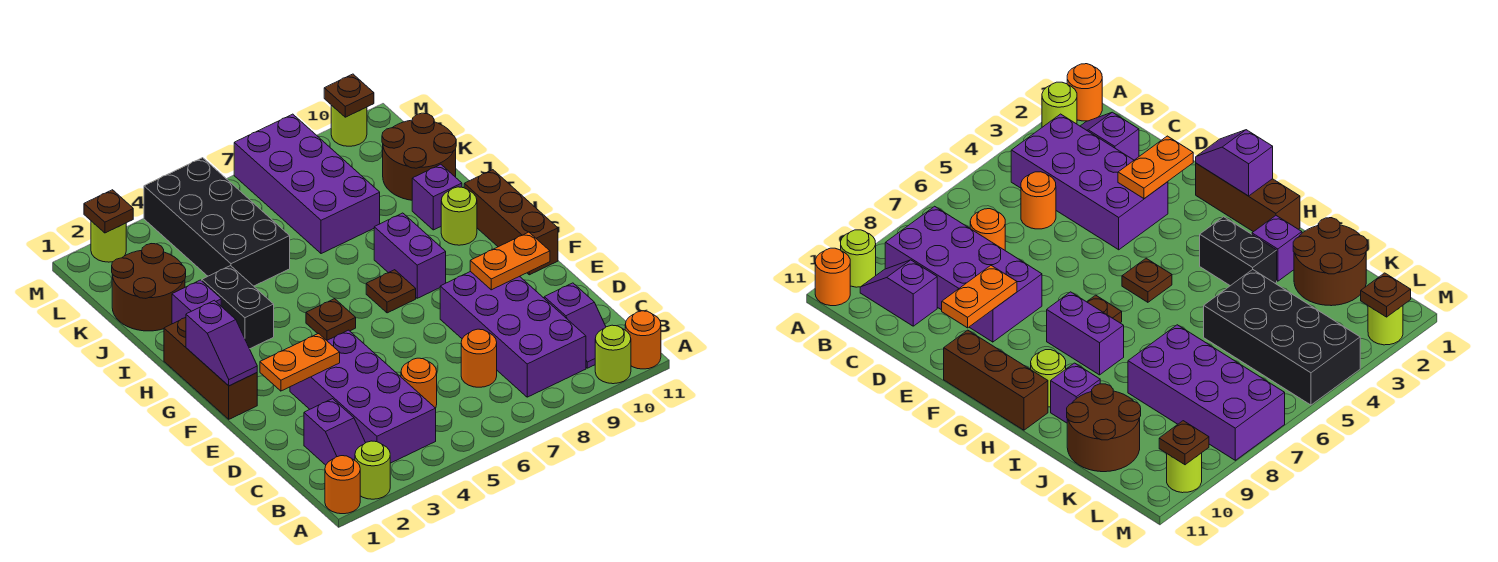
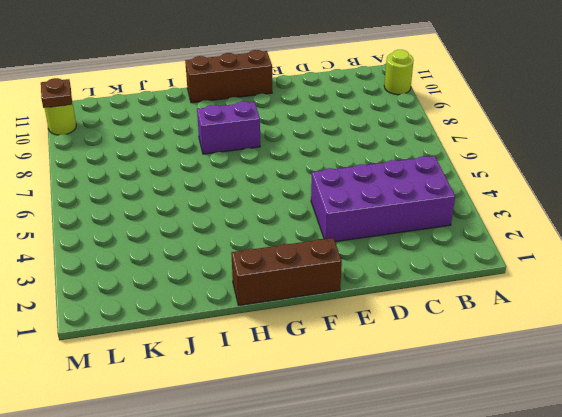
none -> orange round brick A1 level 1
none -> lime round brick A2 level 1
none -> orange round brick A11 level 1
none -> purple slope B2:C2 level 1 top C

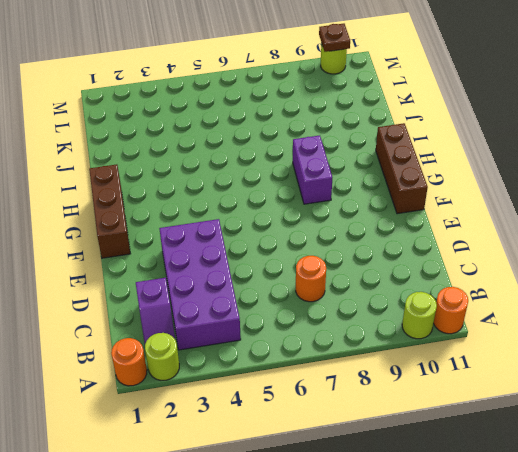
none -> purple brick B8:E9 level 1
none -> purple slope B10:C10 level 1 top C
none -> orange round brick C5 level 1
none -> brown plate G5 level 1

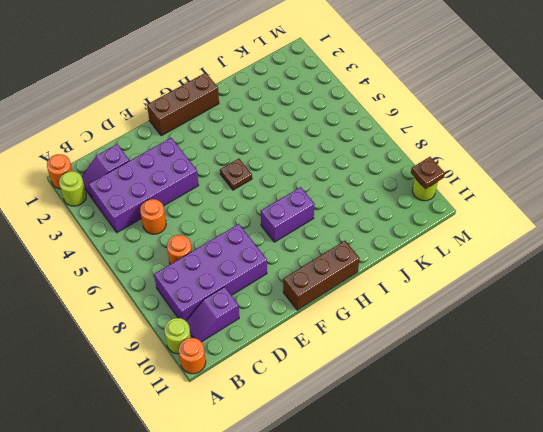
none -> brown plate G7 level 1
none -> black brick H3:I3 level 1
none -> lime round brick H10 level 1
none -> purple brick I2 level 1

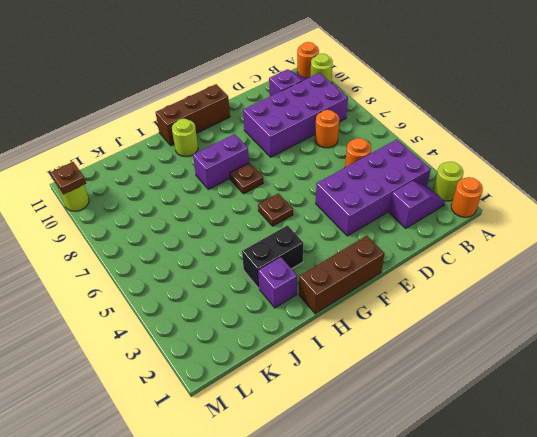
none -> purple brick I10 level 1
none -> brown round brick J1:K2 level 1
none -> black brick J4:M5 level 1
none -> purple brick J7:M8 level 1

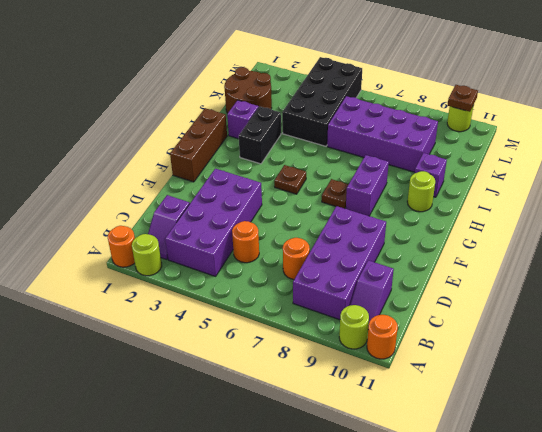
purple brick J6:K9 level 1 -> purple brick J7:M8 level 1
none -> brown brick F11:H11 level 1
none -> brown round brick J10:K11 level 1
none -> lime round brick M2 level 1
none -> orange plate E2:E3 level 2

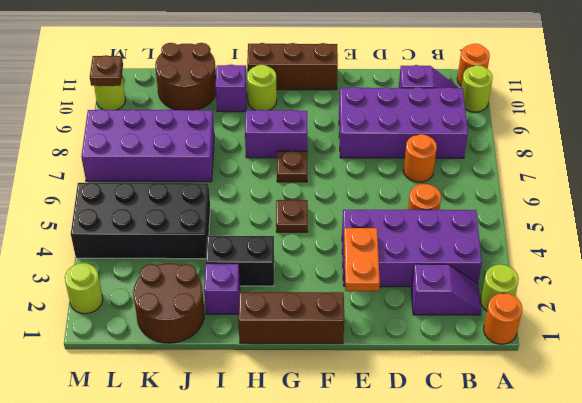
none -> orange plate E9:E10 level 2
none -> purple slope F1:G1 level 2 top G
none -> brown plate M2 level 2

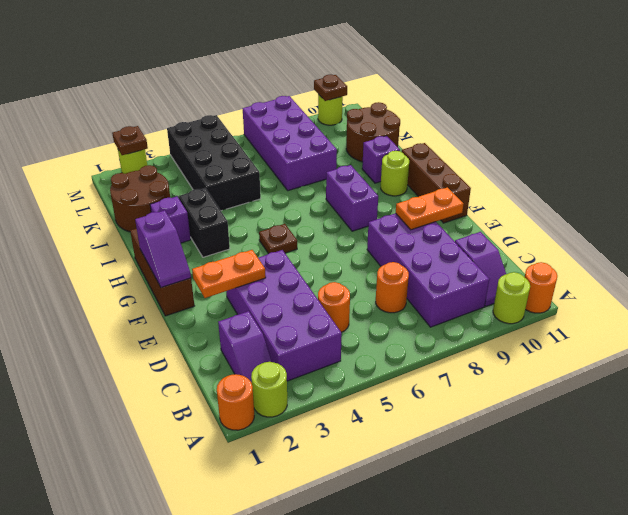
none -> brown plate G7 level 1

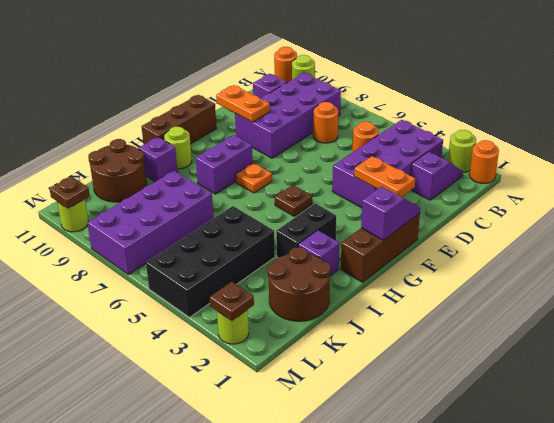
orange plate G7 level 1 -> brown plate G7 level 1

